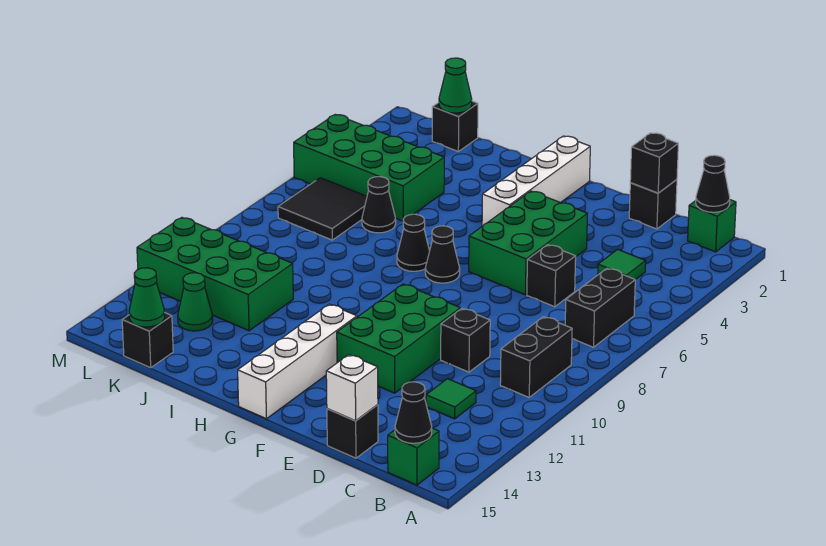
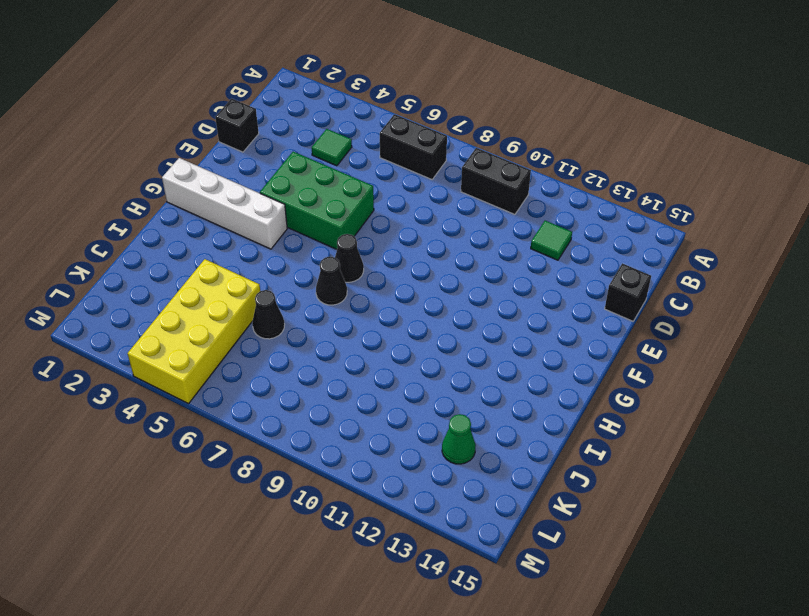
yellow brick J4:M5 level 1 -> green brick J4:M5 level 1
none -> green brick B1 level 1
none -> green brick B15 level 1
none -> black brick D6 level 1

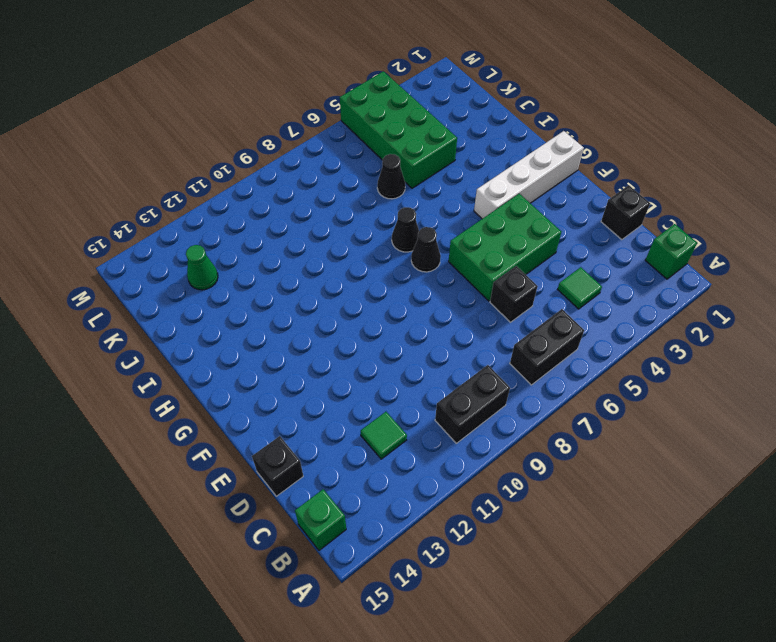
none -> black brick D10 level 1
none -> green brick E10:F12 level 1
none -> white brick G12:G15 level 1

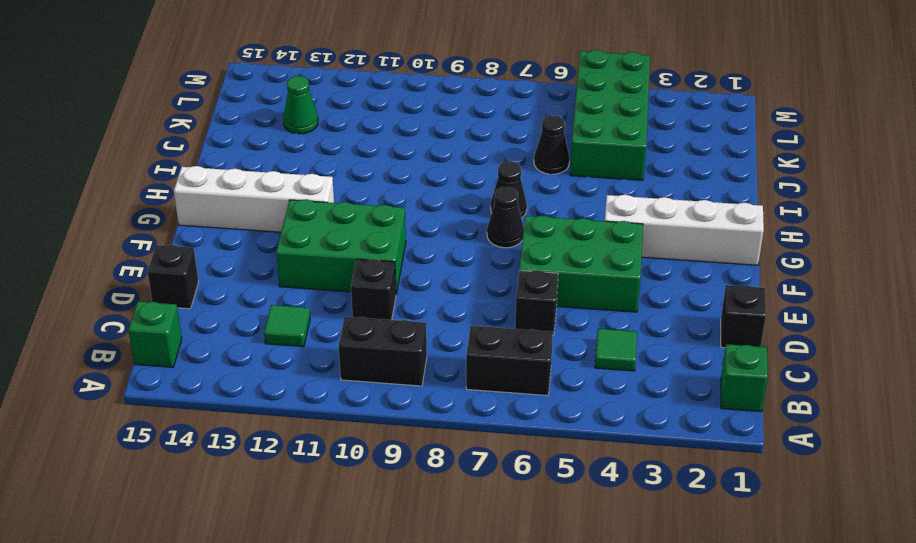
none -> green brick J11:M12 level 1
none -> black brick K1 level 1
none -> black tile K6:L7 level 1

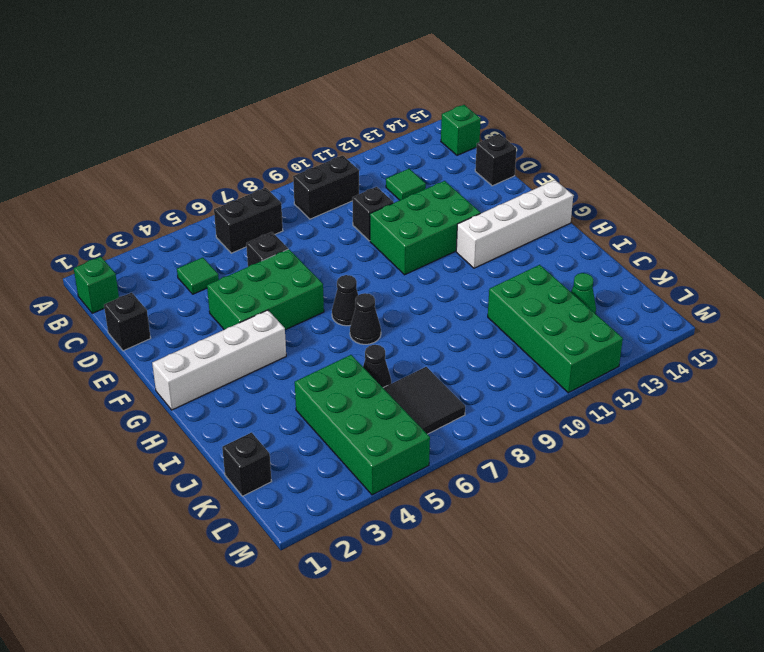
none -> black brick K15 level 1
none -> black cone B1 level 2
none -> black cone B15 level 2

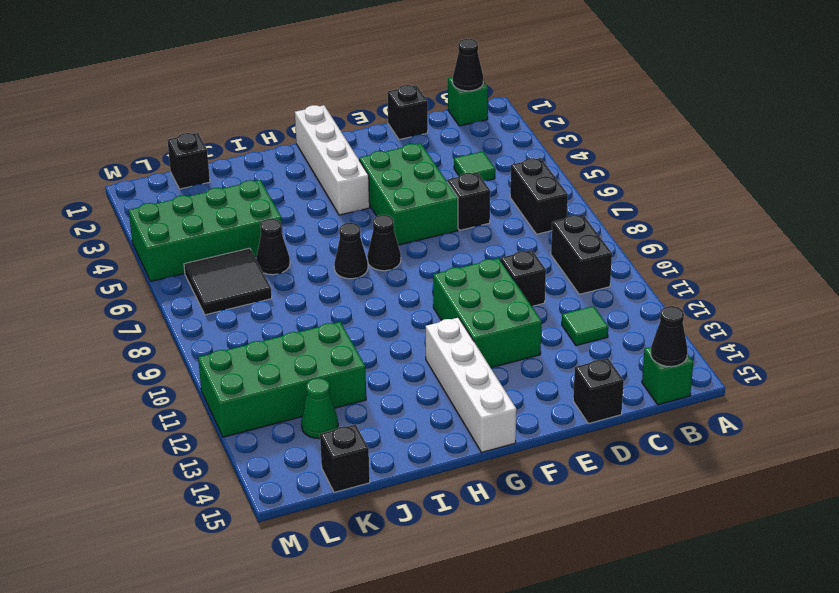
none -> black brick D1 level 2
none -> white brick D15 level 2
none -> green cone K1 level 2

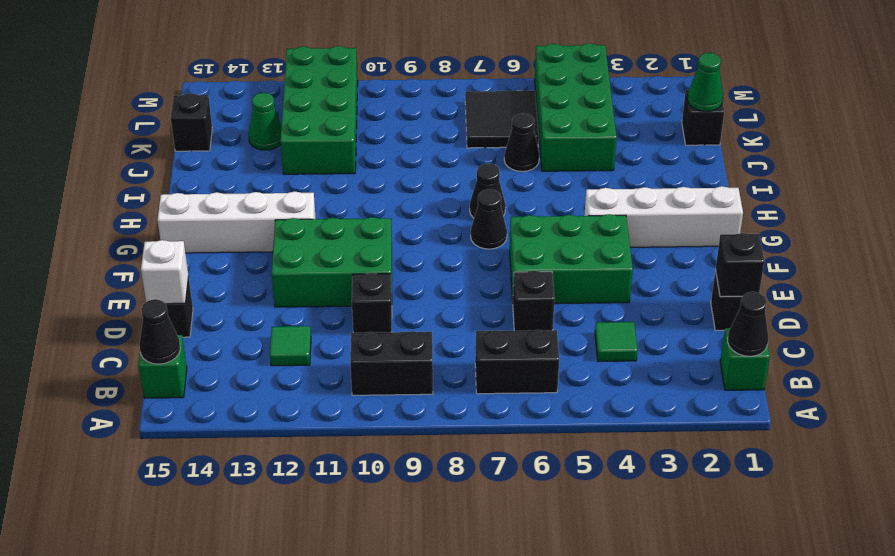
none -> green cone K15 level 2

